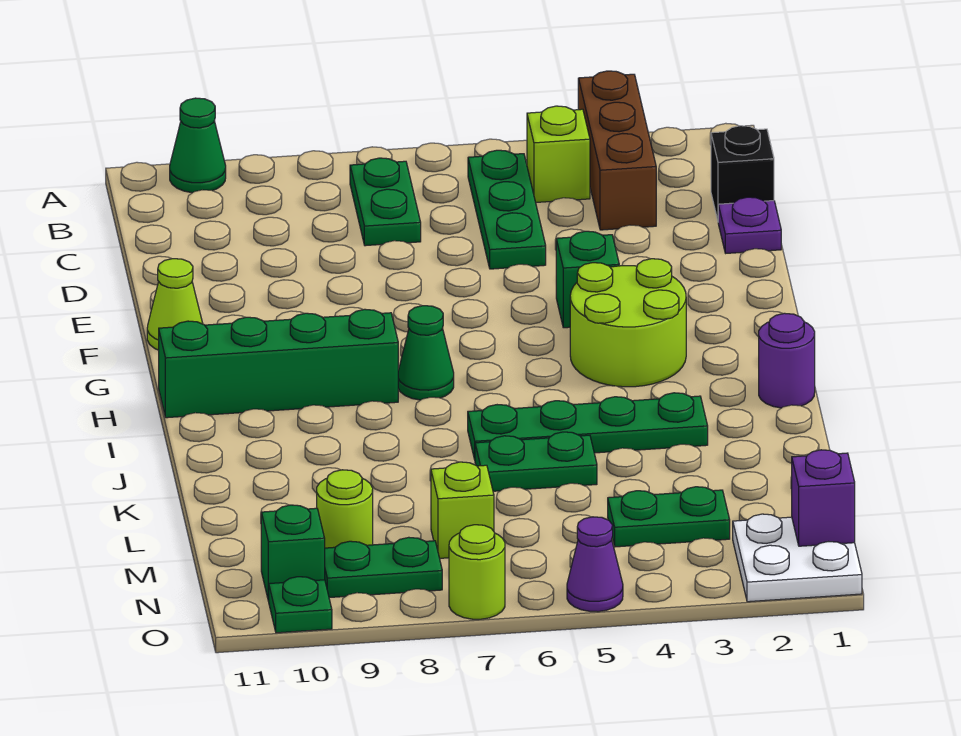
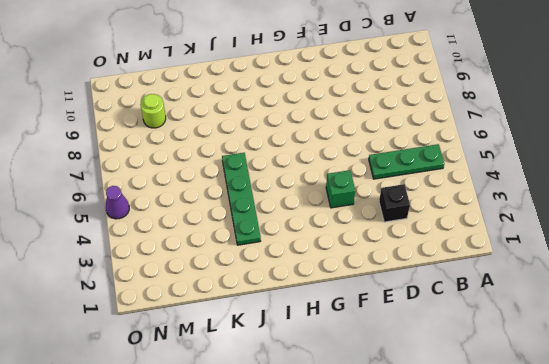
black brick D3 level 1 -> black brick C1 level 1
none -> brown brick A3:C3 level 1
none -> green cone A10 level 1
none -> lime brick B4 level 1

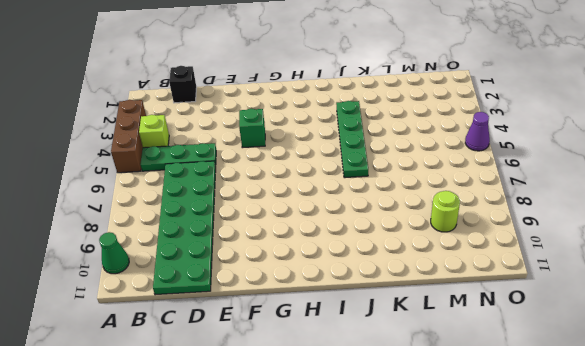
brown brick A3:A5 level 1 -> brown brick A3:C3 level 1
green plate C6:D11 level 1 -> green plate B7:C7 level 1
none -> purple plate D1 level 1
none -> lime cone F11 level 1
none -> lime round brick G3:H4 level 1

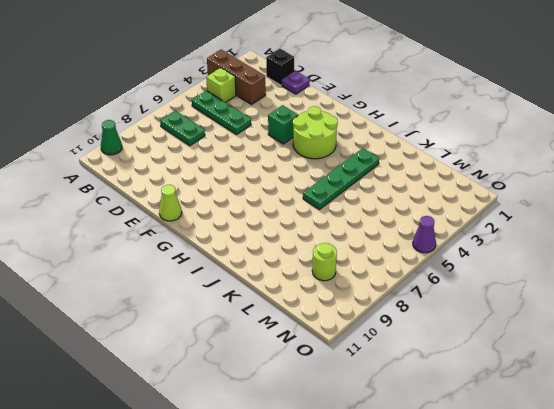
none -> green cone H7 level 1
none -> green brick H8:H11 level 1
none -> purple round brick I1 level 1

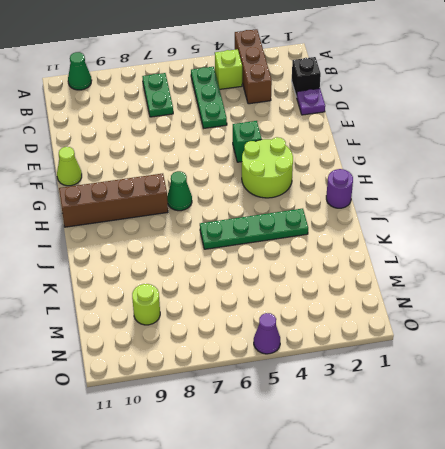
brown brick H8:H11 level 1 -> green brick H8:H11 level 1
none -> green plate K5:K6 level 1
none -> green plate M3:M4 level 1
none -> lime brick M7 level 1

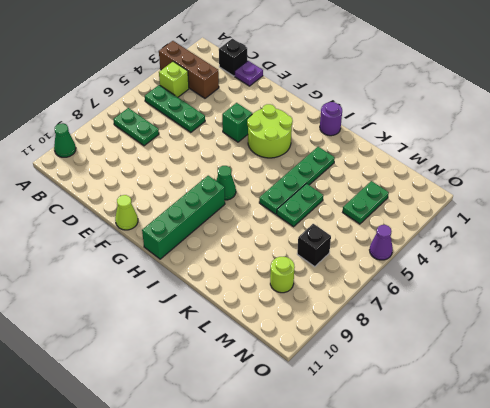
black brick M7 level 1 -> lime brick M7 level 1
none -> white plate N1:O2 level 1
none -> green plate N8:N9 level 1
none -> green brick N10 level 1

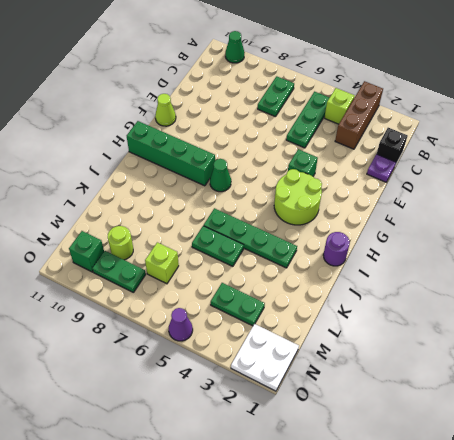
none -> lime round brick O7 level 1
none -> green plate O10 level 1
none -> purple brick N1 level 2

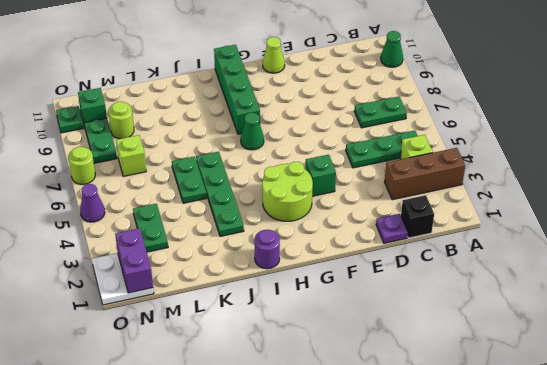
purple brick N1:N2 level 2 -> purple brick N1 level 2

